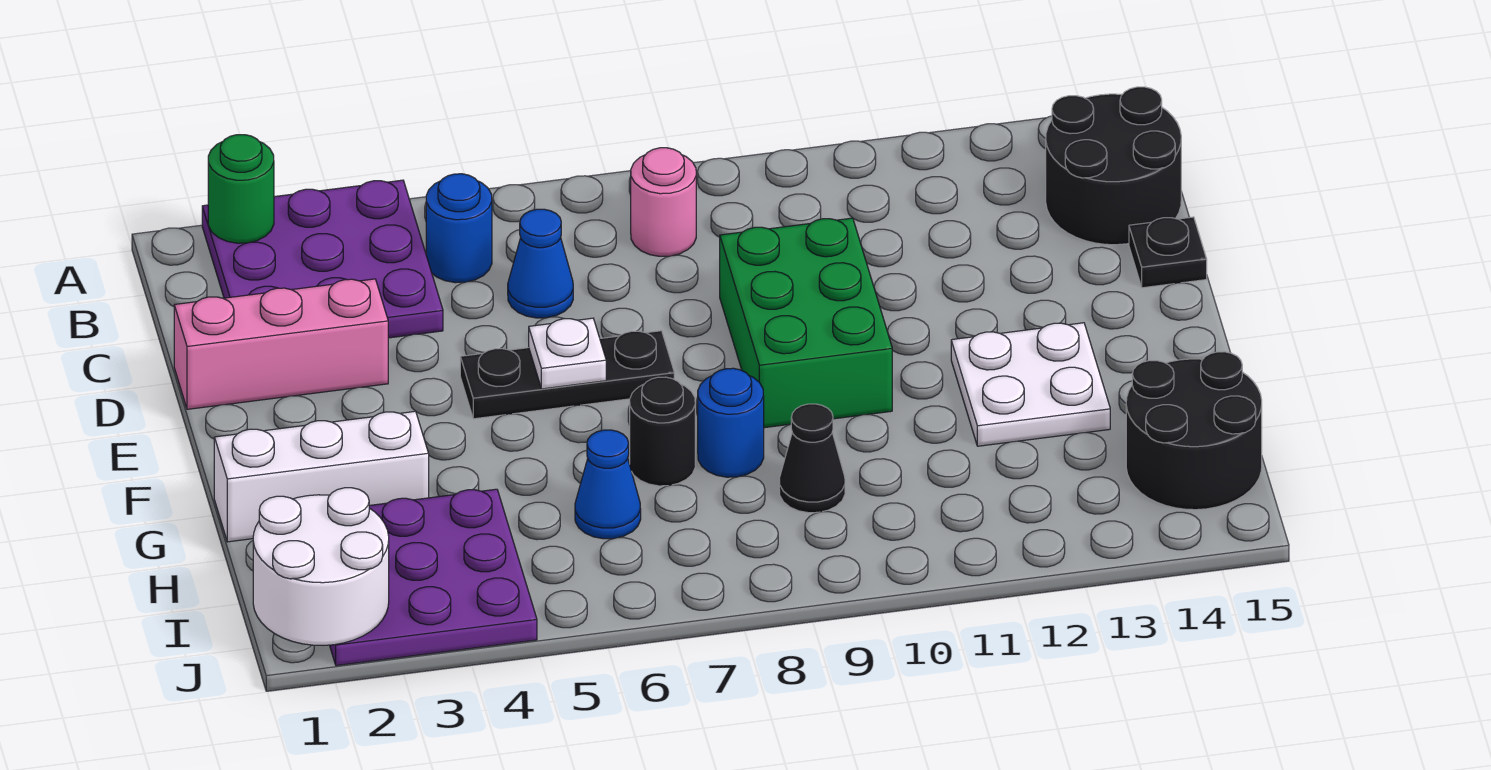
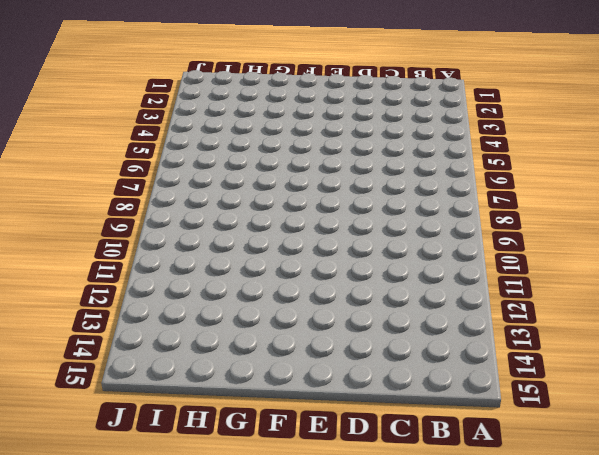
none -> purple plate A2:C4 level 1
none -> blue round brick B5 level 1
none -> pink round brick B8 level 1

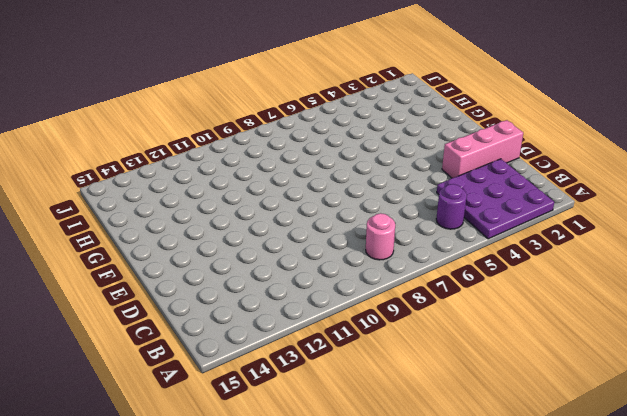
purple round brick B5 level 1 -> blue round brick B5 level 1
none -> black round brick B14:C15 level 1
none -> blue cone C6 level 1
none -> green brick D9:F10 level 1

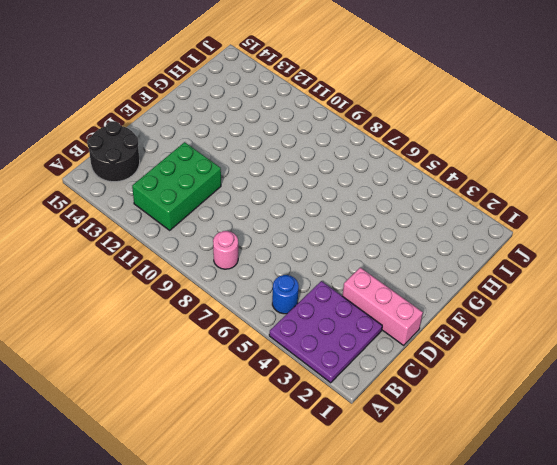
green brick B11:D12 level 1 -> green brick D9:F10 level 1
none -> blue cone C6 level 1
none -> black plate D15 level 1
none -> black plate E5:E7 level 1

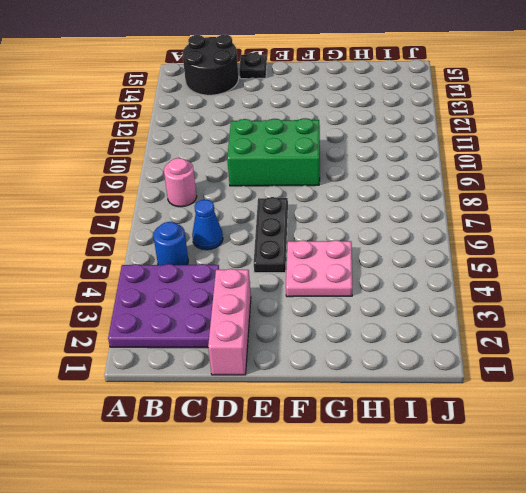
pink plate F4:G5 level 1 -> none
none -> white plate F12:G13 level 1
none -> white brick G1:G3 level 1
none -> black round brick G7 level 1

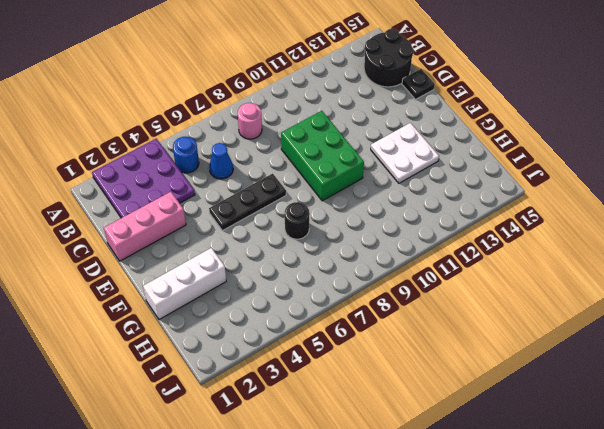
none -> blue round brick G8 level 1
none -> purple plate H2:J4 level 1
none -> blue cone H6 level 1

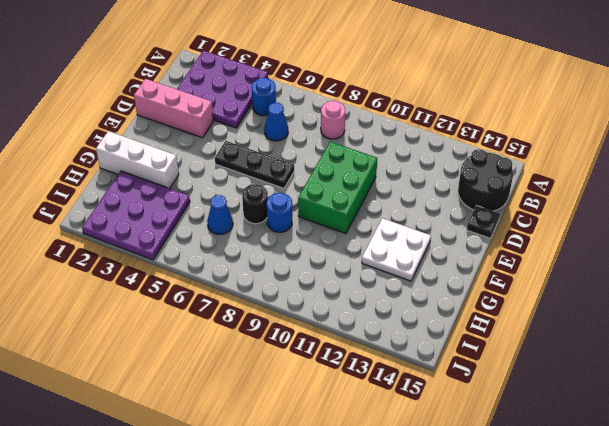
none -> black cone H9 level 1
none -> black round brick H14:I15 level 1
none -> green round brick A2 level 2

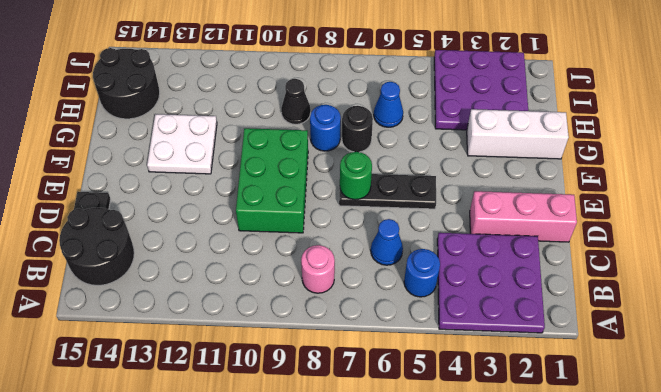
green round brick E7 level 2 -> green round brick A2 level 2
none -> white plate E6 level 2
none -> white round brick I1:J2 level 2

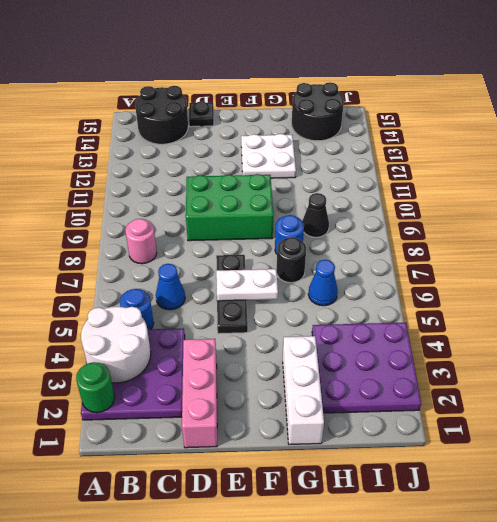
white round brick A3:B4 level 2 -> white round brick I1:J2 level 2
white plate E6:F6 level 2 -> white plate E6 level 2

